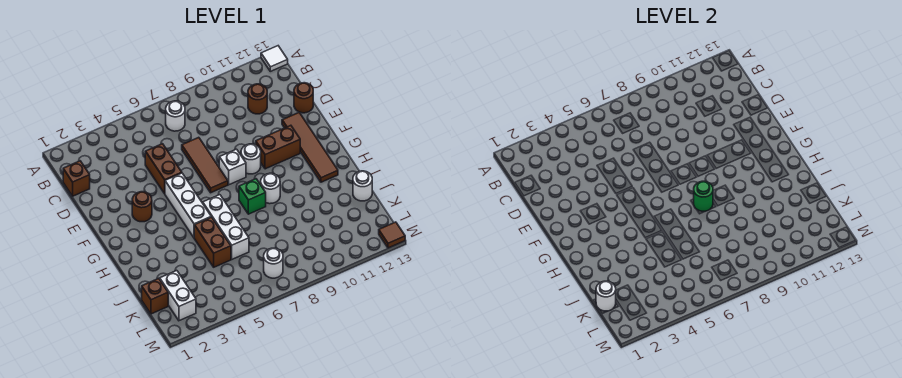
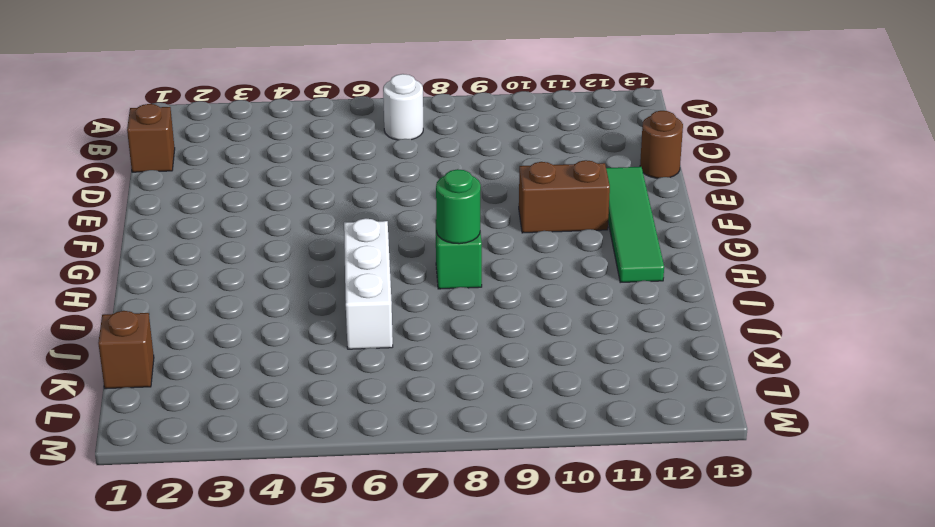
green tile E12:H12 level 1 -> brown tile E12:H12 level 1
none -> white tile A13 level 1
none -> brown round brick C11 level 1
none -> brown brick D5:E5 level 1

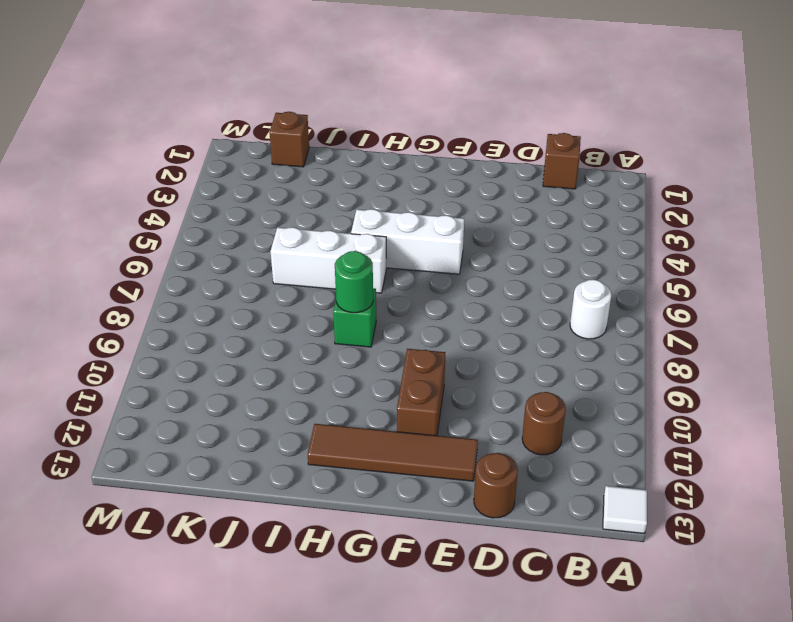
none -> brown brick D5:E5 level 1
none -> brown tile D7:F7 level 1
none -> brown round brick F3 level 1

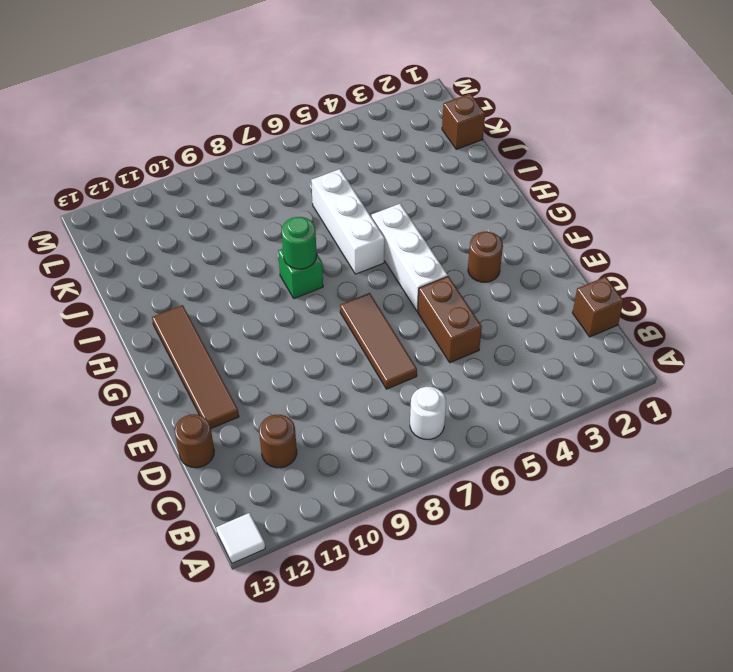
none -> white brick F8 level 1
none -> white round brick F9 level 1
none -> brown brick F10:F11 level 1

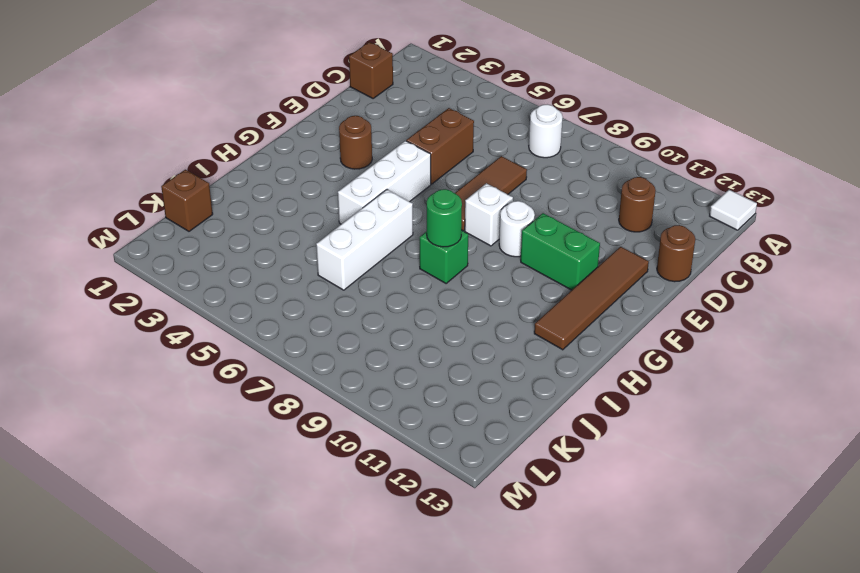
green brick F10:F11 level 1 -> brown brick F10:F11 level 1
none -> white round brick H9 level 1
none -> brown brick I5:J5 level 1
none -> white round brick J13 level 1

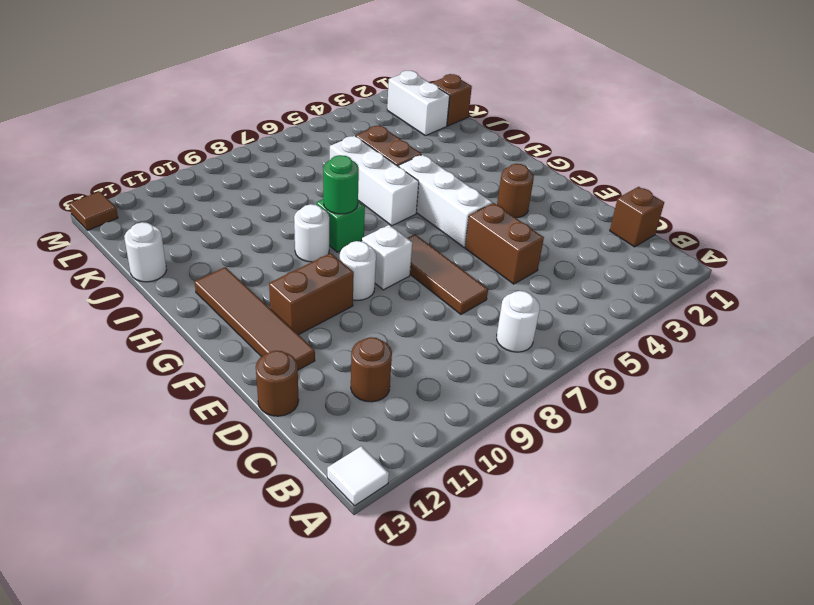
none -> white round brick L7 level 1
none -> white round brick K1 level 2

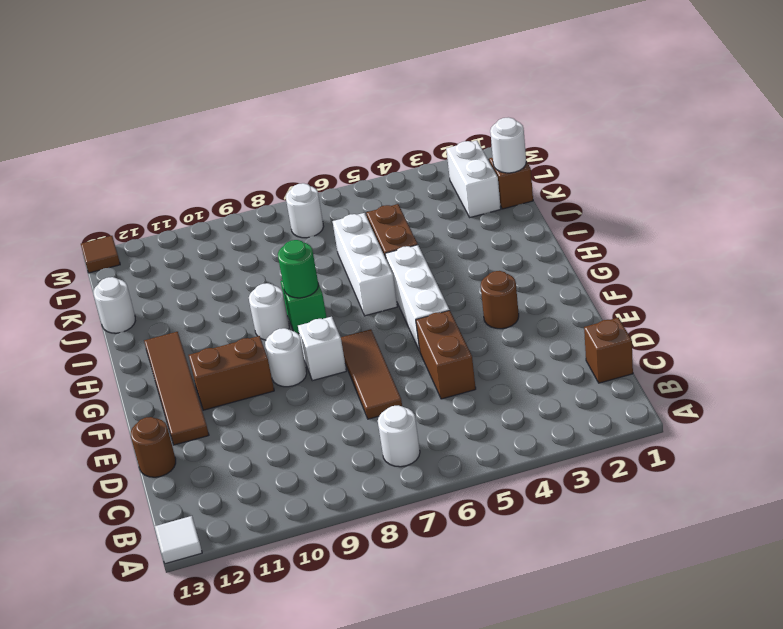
none -> brown round brick C11 level 1

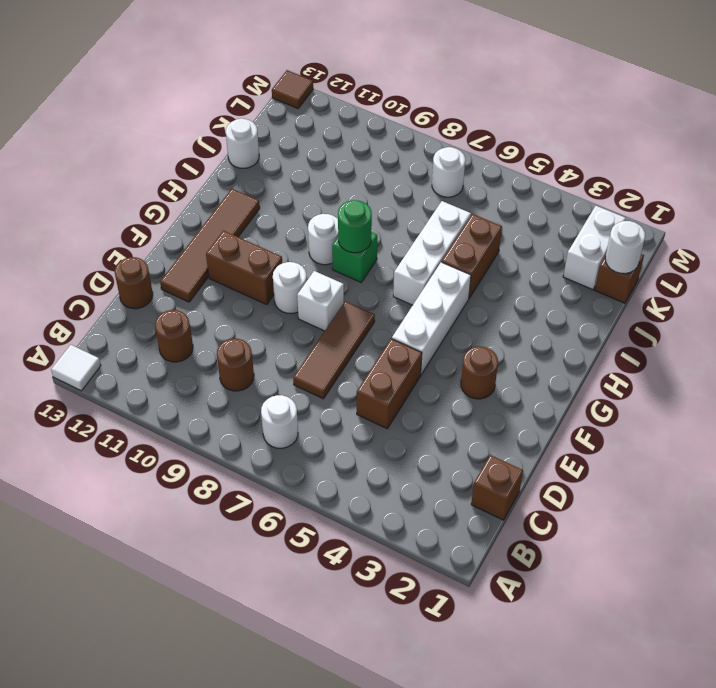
brown round brick C9 level 1 -> none

